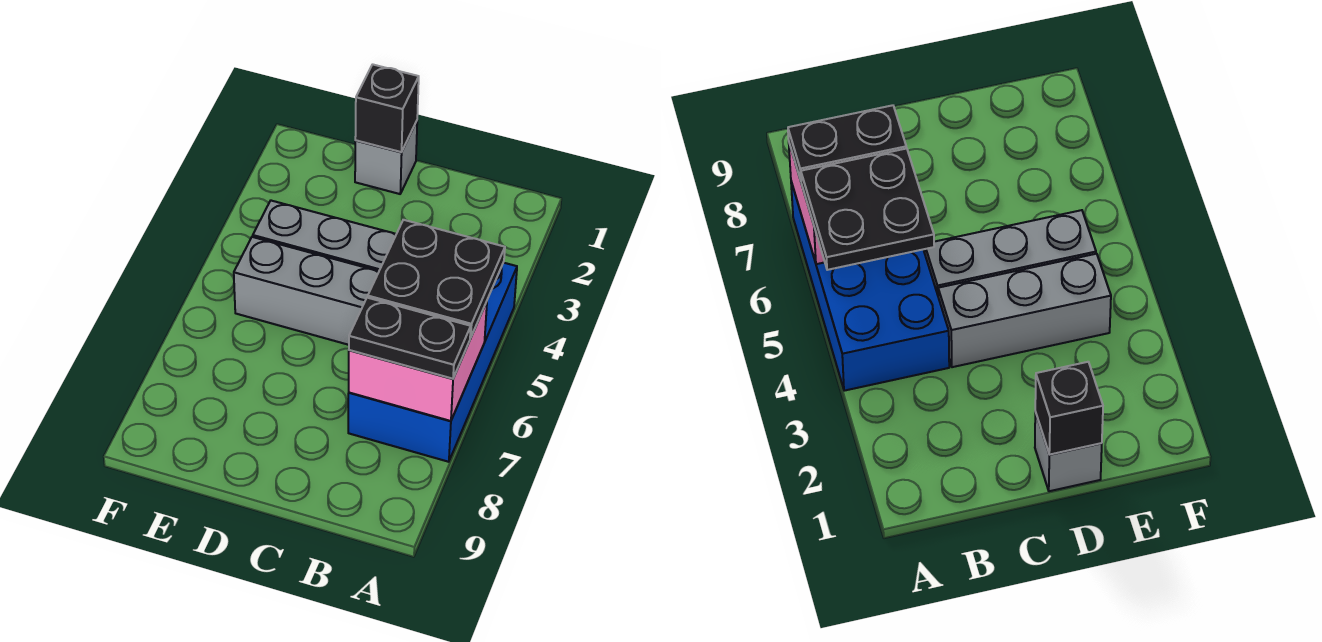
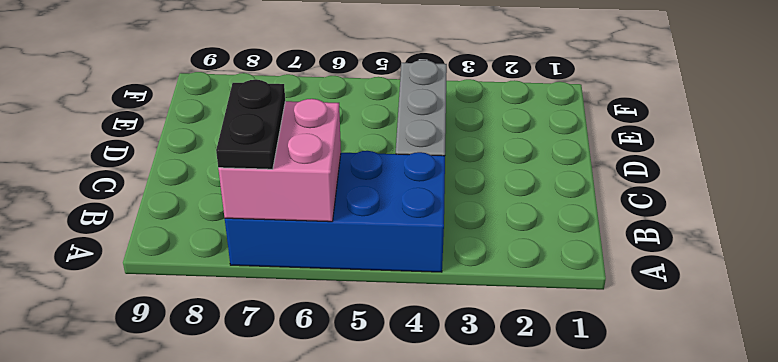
none -> grey brick C5:E5 level 1
none -> grey brick D1 level 1

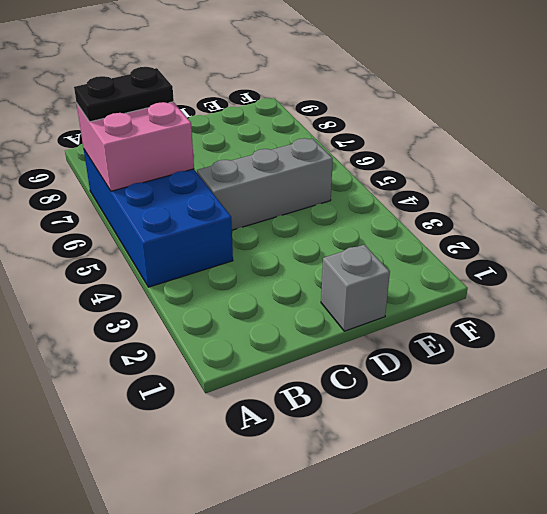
none -> grey brick C4:E4 level 1
none -> black brick D1 level 2

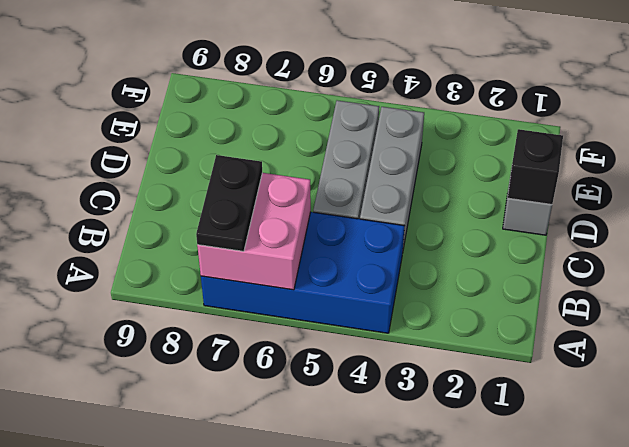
none -> black plate A5:B6 level 3

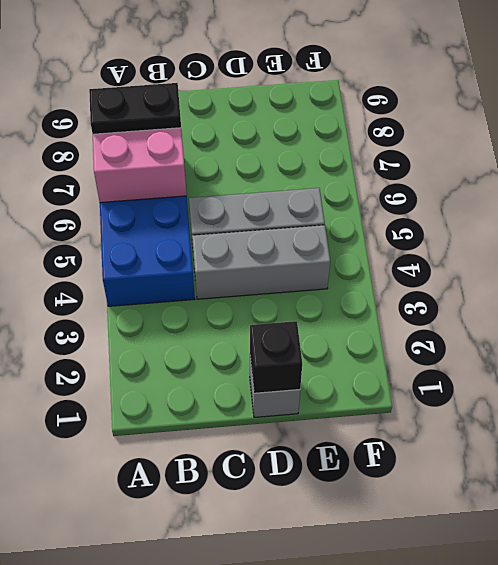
none -> black plate A5:B6 level 3

